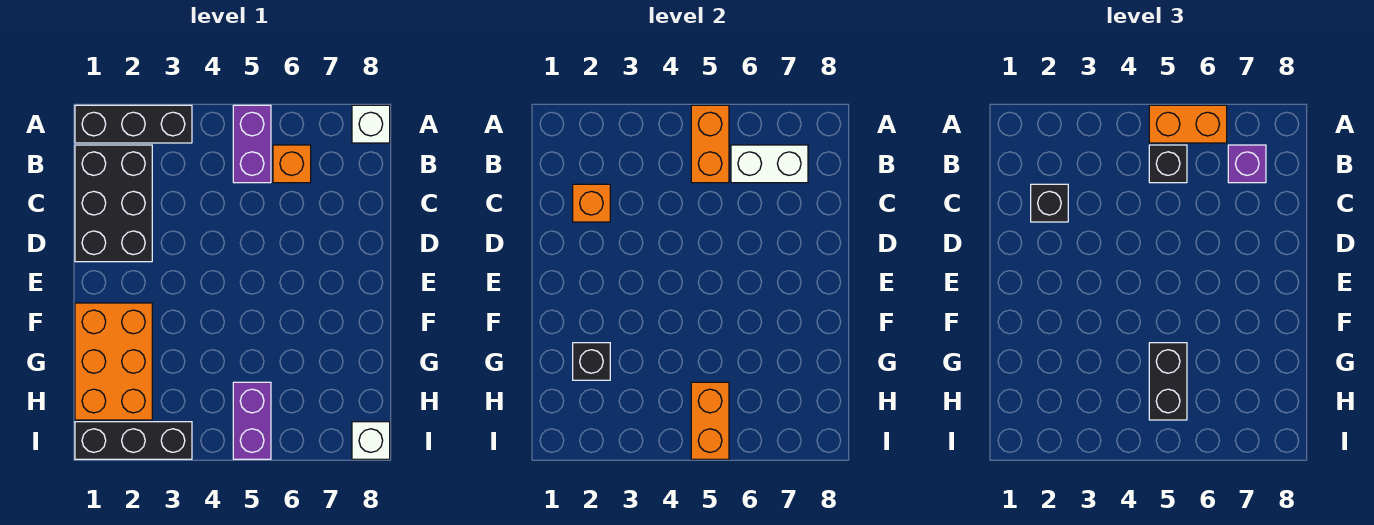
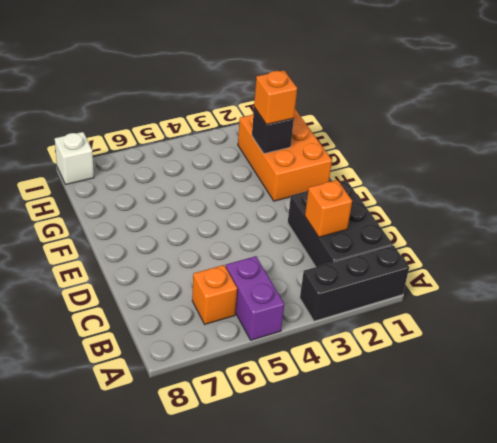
orange brick G2 level 3 -> none
none -> white brick A8 level 1
none -> purple brick H5:I5 level 1
none -> black brick I1:I3 level 1

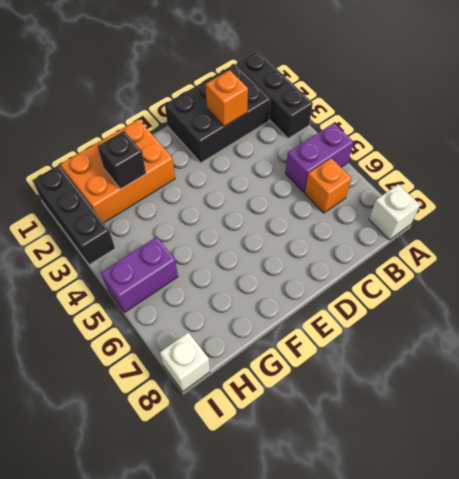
none -> orange brick A5:B5 level 2
none -> white brick B6:B7 level 2
none -> orange brick H5:I5 level 2

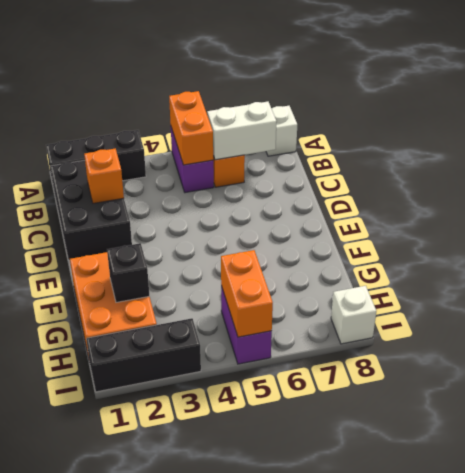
none -> orange brick A5:A6 level 3
none -> black brick B5 level 3
none -> purple brick B7 level 3

